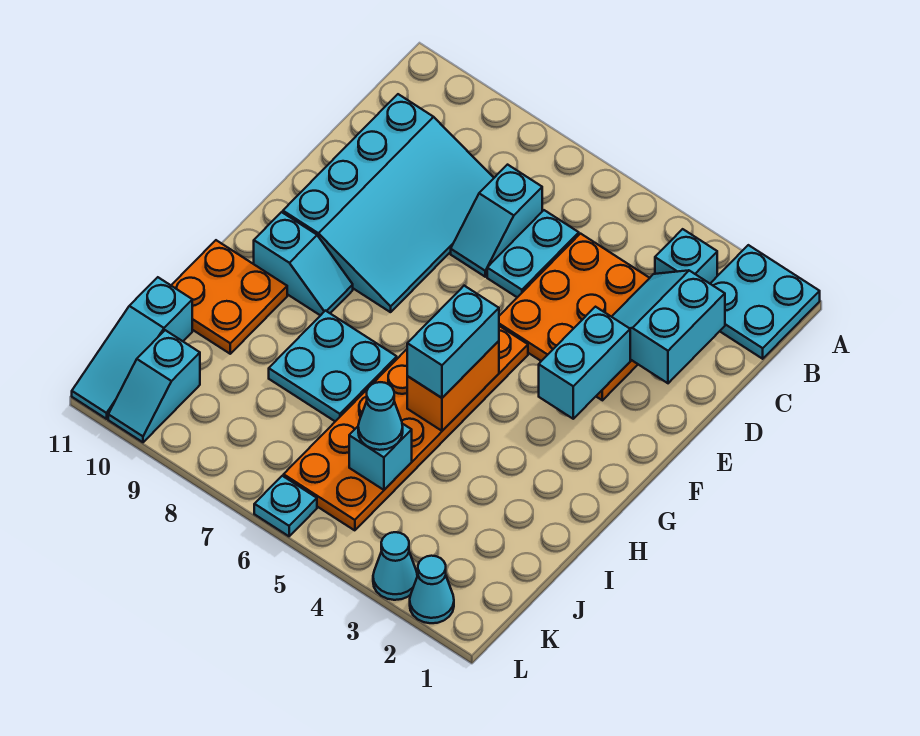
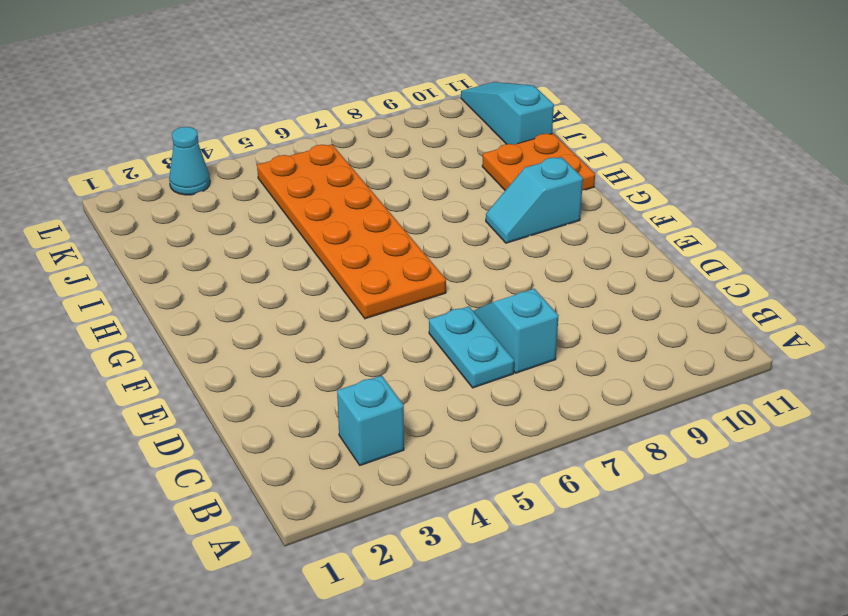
none -> cyan plate A1:B2 level 1
none -> orange plate C3:E5 level 1
none -> cyan slope C8:F10 level 1 top 10

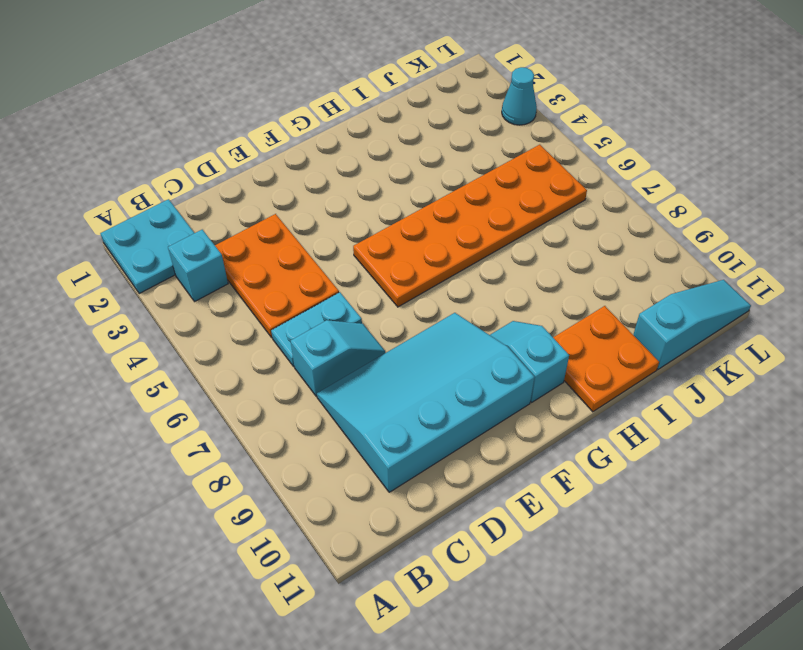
orange plate C3:D5 level 1 -> orange plate C3:E5 level 1
none -> cyan plate H7:I8 level 1
none -> cyan slope K10:L10 level 1 top K
none -> cyan cone L2 level 1

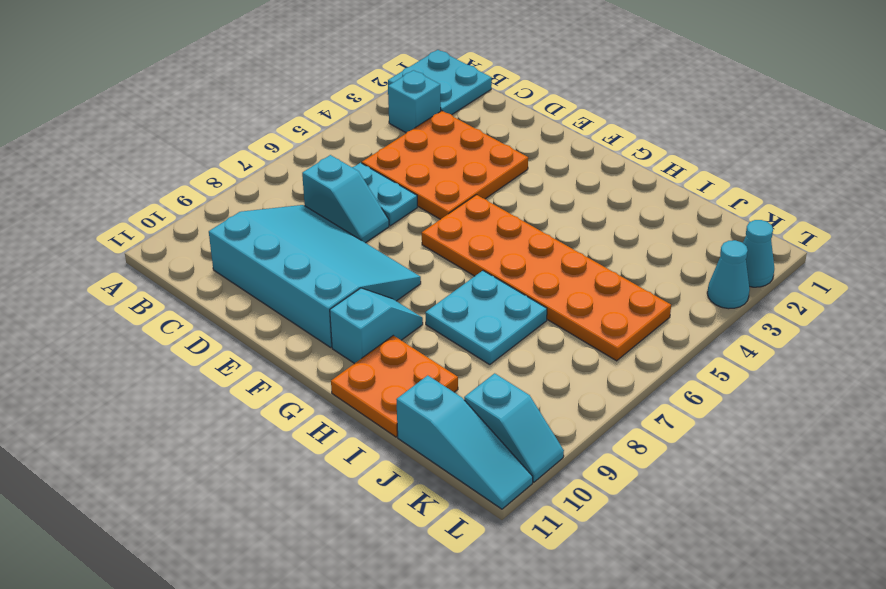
none -> cyan plate L6 level 1
none -> cyan slope C2:D3 level 2 top 2
none -> cyan brick E3:F3 level 2

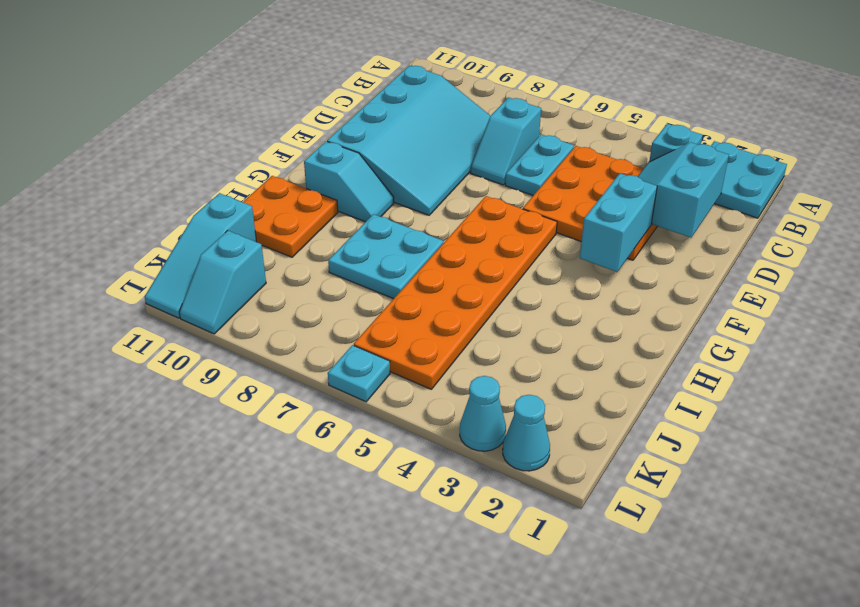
none -> orange brick G5:H5 level 2
none -> cyan brick J5 level 2
none -> cyan brick G5:H5 level 3

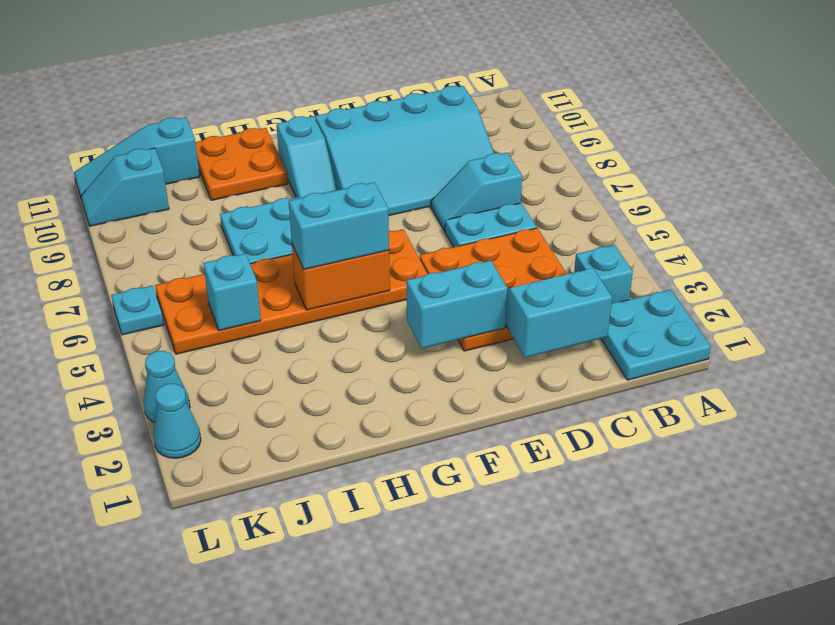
none -> cyan cone J5 level 3

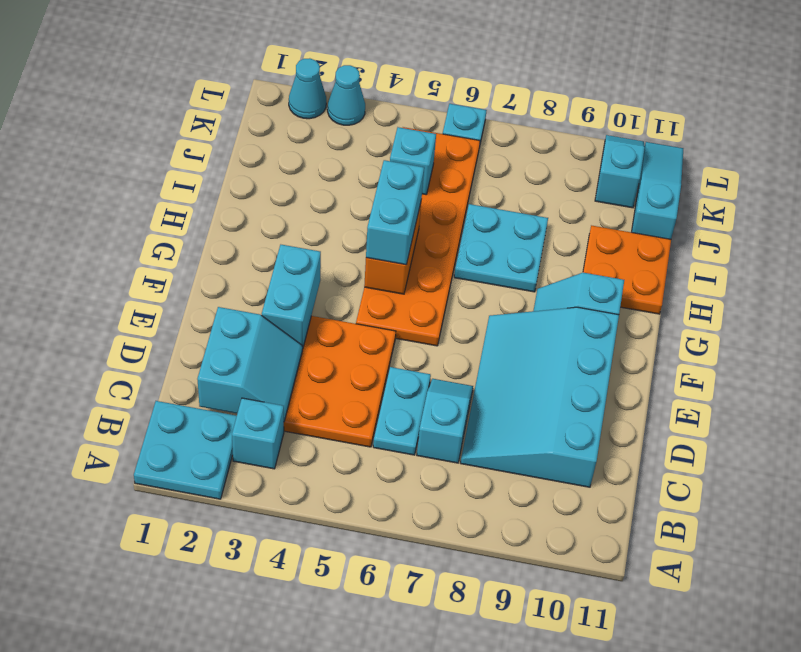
none -> cyan cone J5 level 3

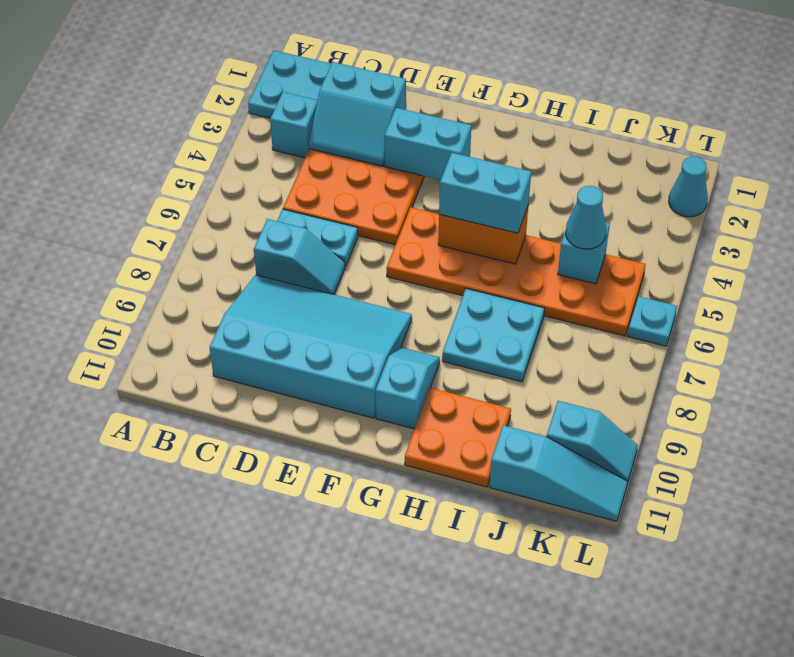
none -> cyan cone L3 level 1

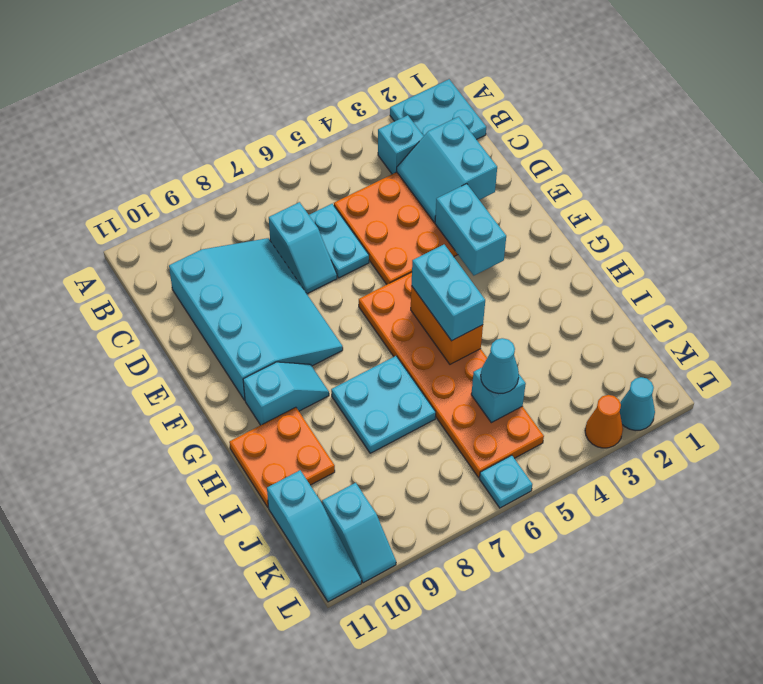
orange cone L3 level 1 -> cyan cone L3 level 1

